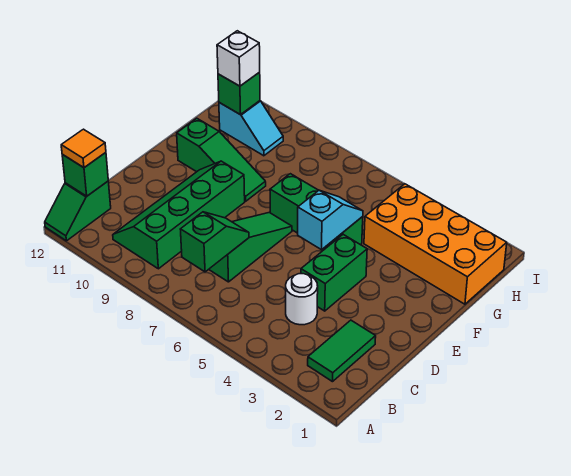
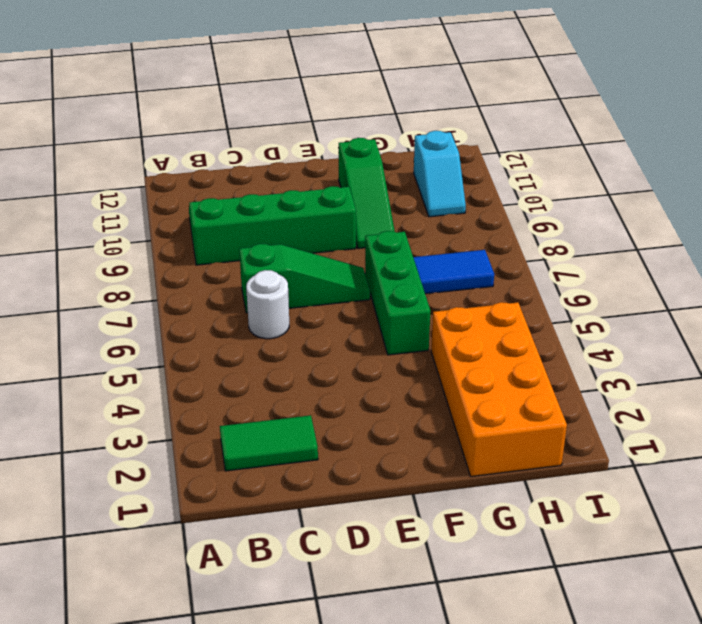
white round brick C6 level 1 -> white round brick C4 level 1
blue tile G7:H7 level 1 -> none
none -> green slope A12:B12 level 1 top B
none -> green brick D4:E4 level 1
none -> green slope B7:C7 level 2 top B

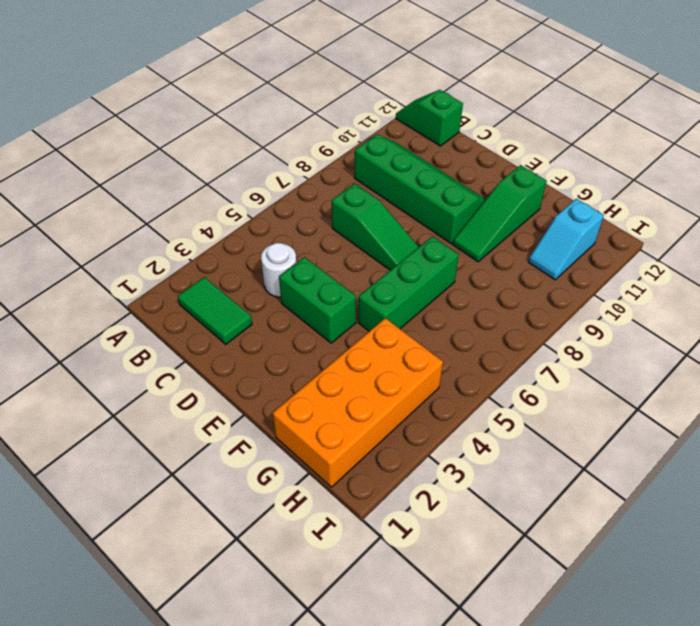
none -> green slope B7:C7 level 2 top B
none -> green brick B12 level 2
none -> cyan slope E5:F5 level 2 top E

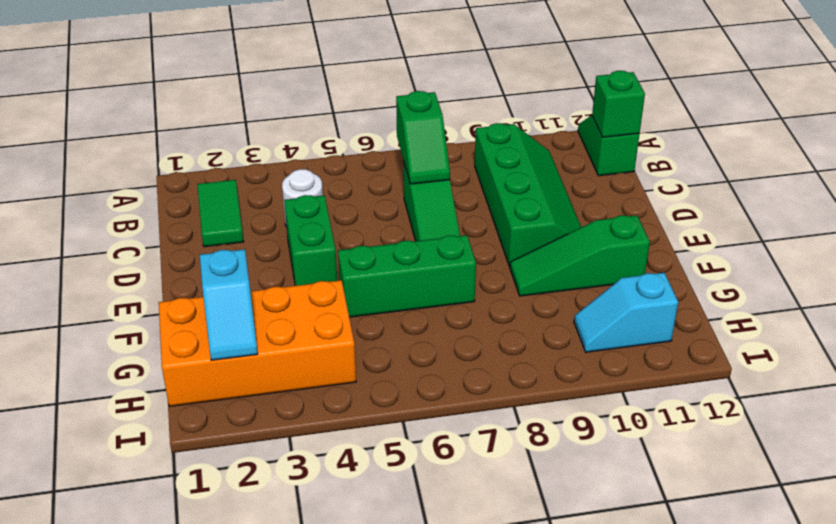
cyan slope G2:H2 level 2 top G -> cyan slope E5:F5 level 2 top E
none -> green brick H11 level 2
none -> orange tile B12 level 3
none -> white brick H11 level 3

